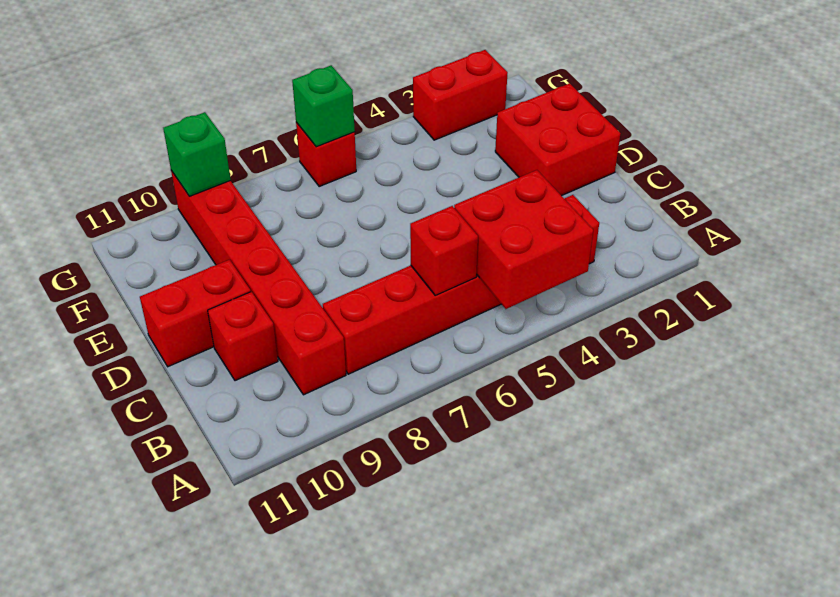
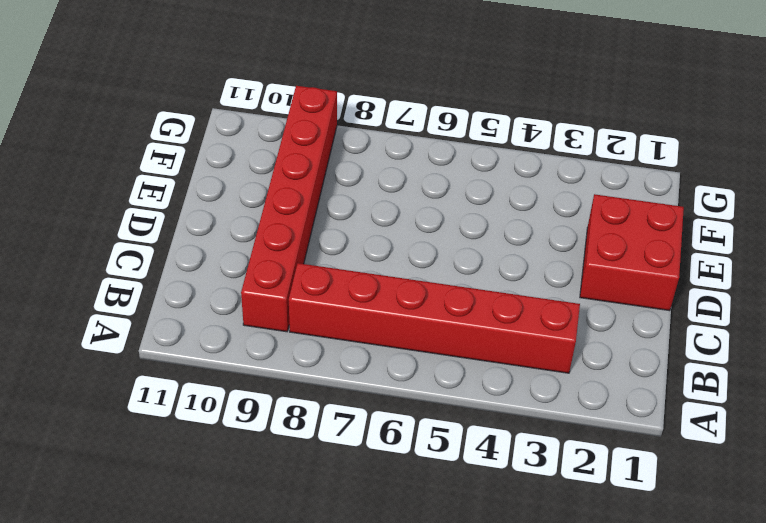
none -> red brick C10 level 1
none -> red brick D10:D11 level 1

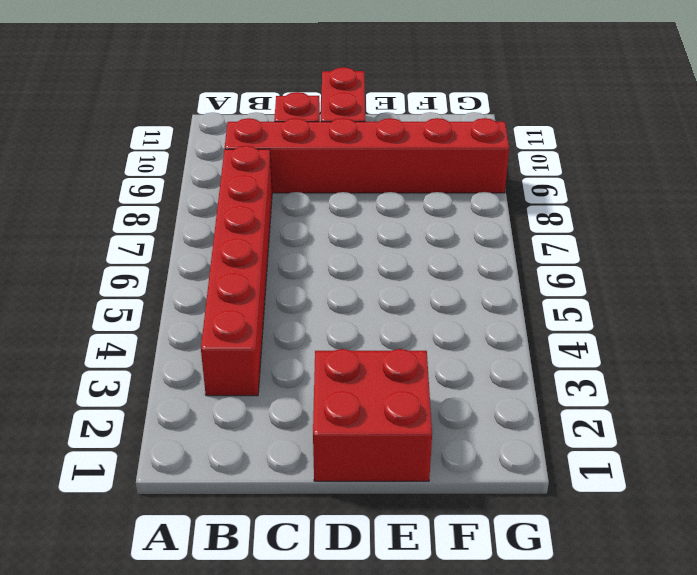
none -> red brick G2:G3 level 1
none -> red brick G6 level 1

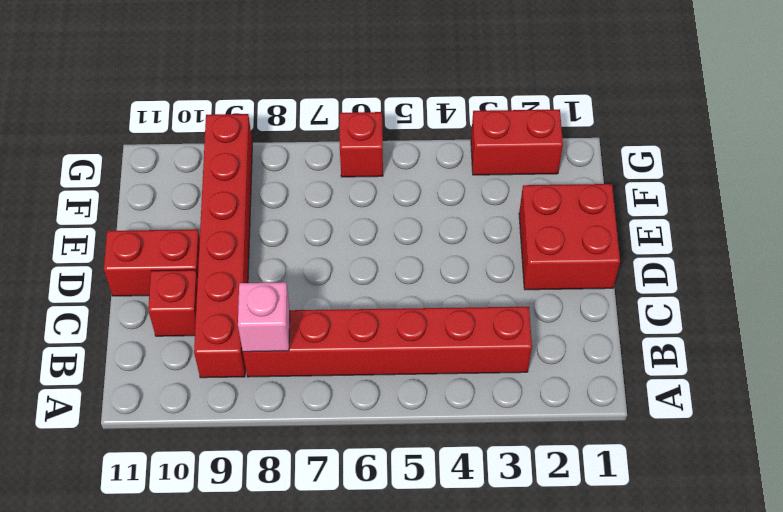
pink brick B8 level 2 -> none
none -> red brick A4:B5 level 2
none -> red brick B6 level 2

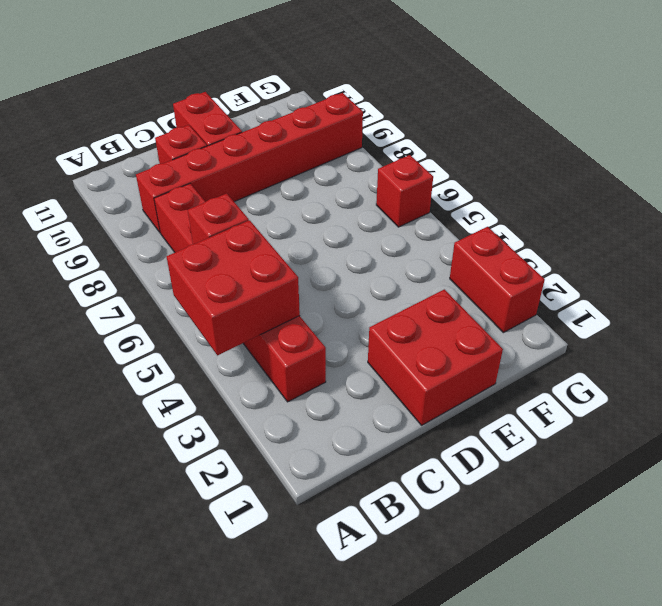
none -> green brick G6 level 2
none -> green brick G9 level 2

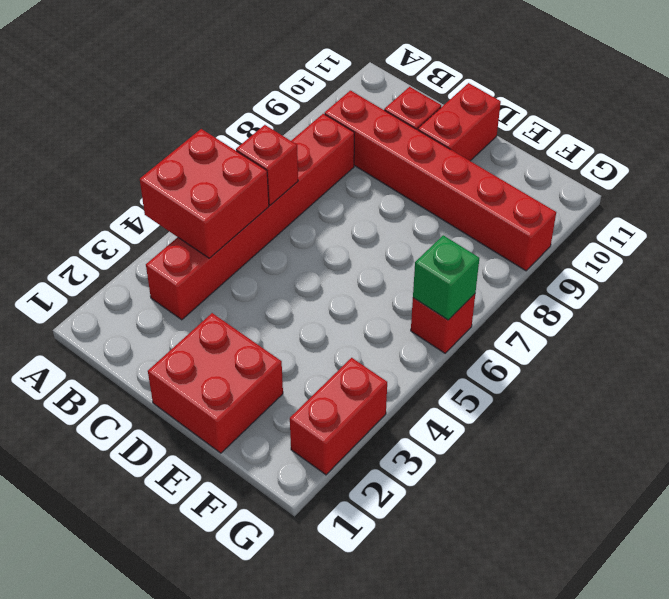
none -> green brick G9 level 2

